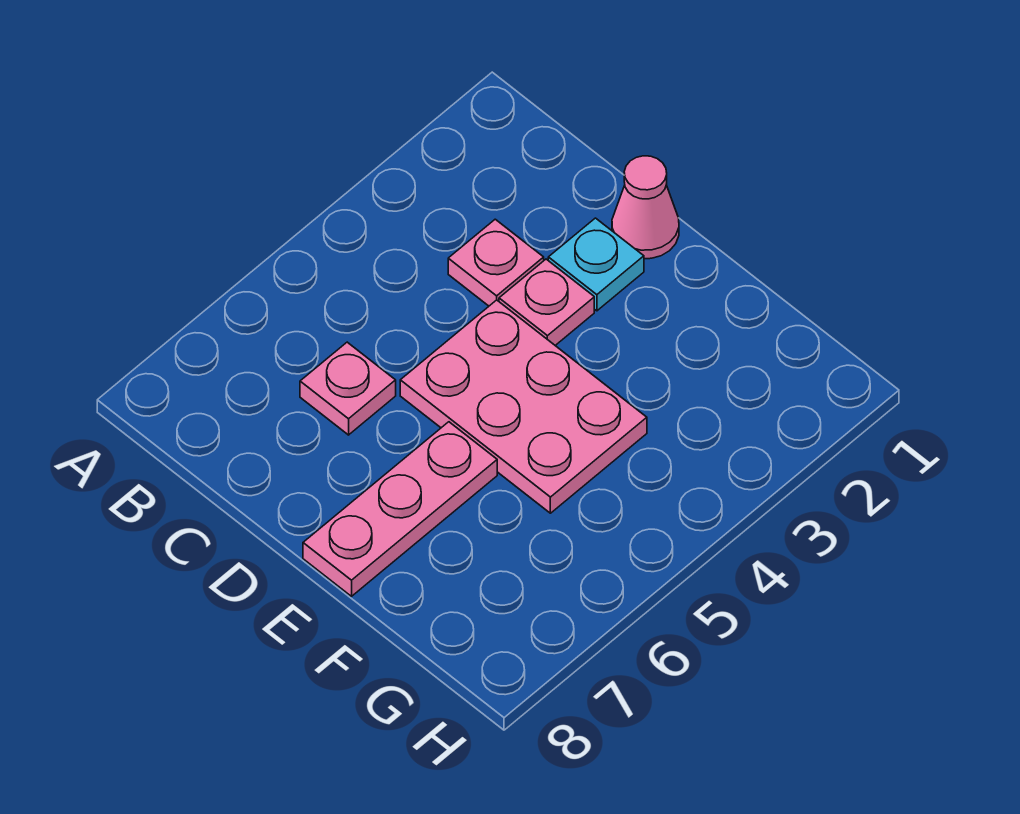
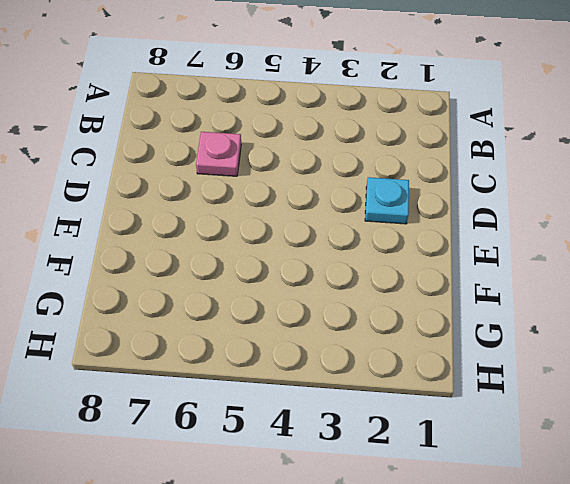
none -> pink plate C3 level 1
none -> pink cone D1 level 1

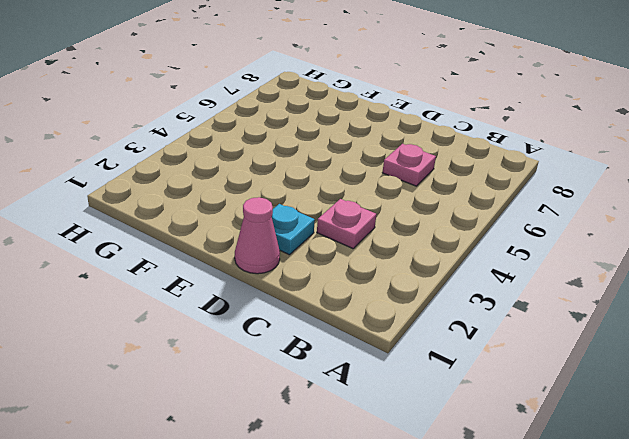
none -> pink plate D3 level 1
none -> pink plate D4:F5 level 1

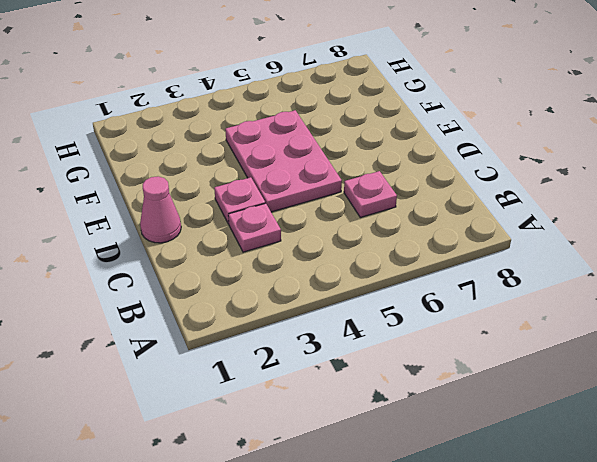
none -> cyan plate D2 level 1
none -> pink plate E6:E8 level 1

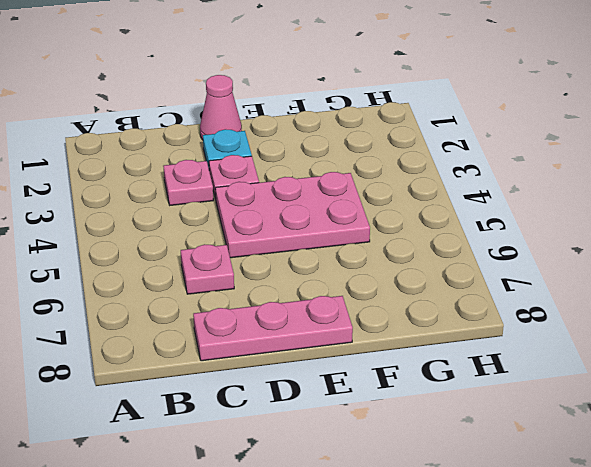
pink plate C8:E8 level 1 -> pink plate E6:E8 level 1

